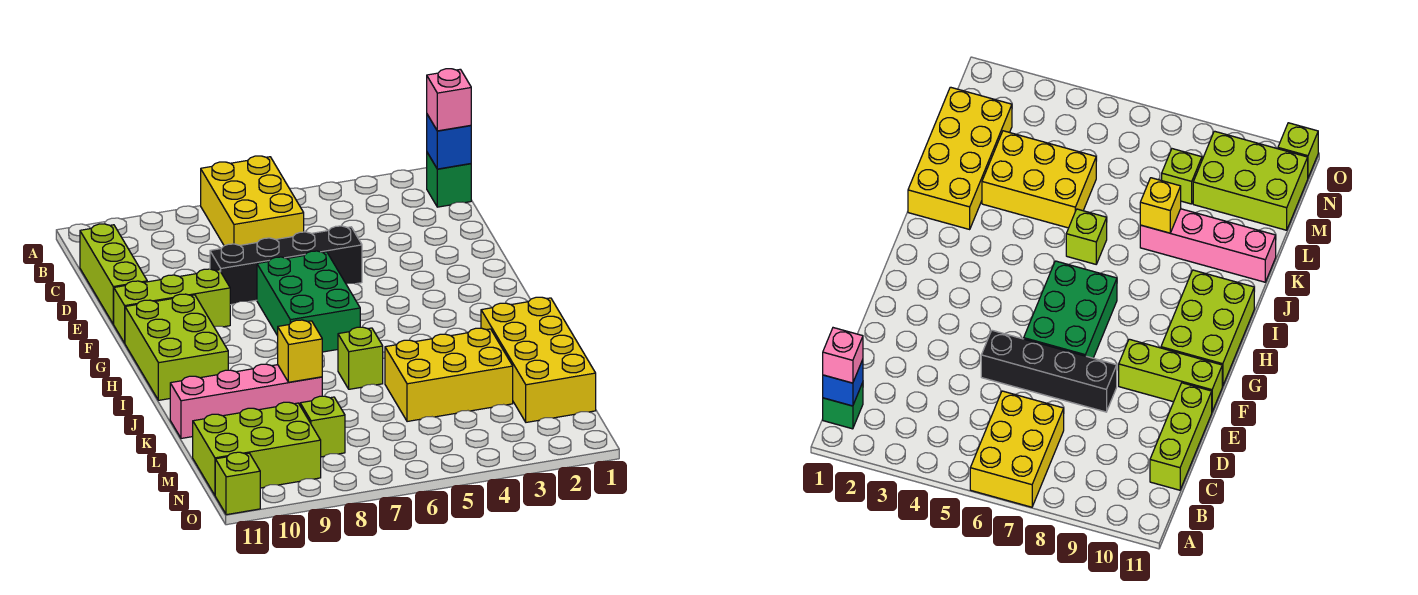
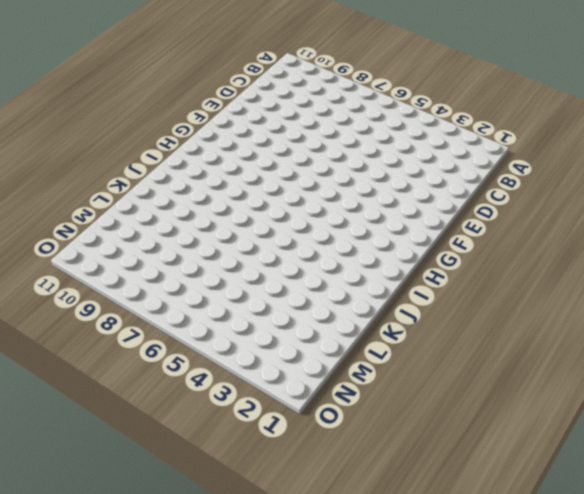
none -> yellow brick A6:C7 level 1
none -> green brick B1 level 1
none -> lime brick C11:E11 level 1

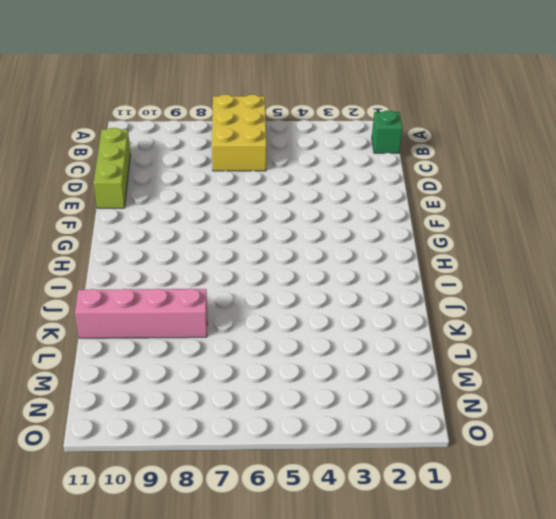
none -> black brick E5:E8 level 1
none -> green brick F6:H7 level 1
none -> lime brick F9:F11 level 1

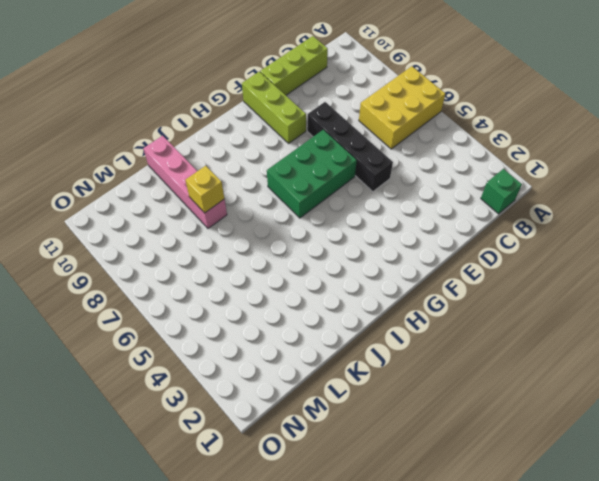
none -> lime brick G10:I11 level 1
none -> yellow brick J1:M2 level 1
none -> lime brick J6 level 1

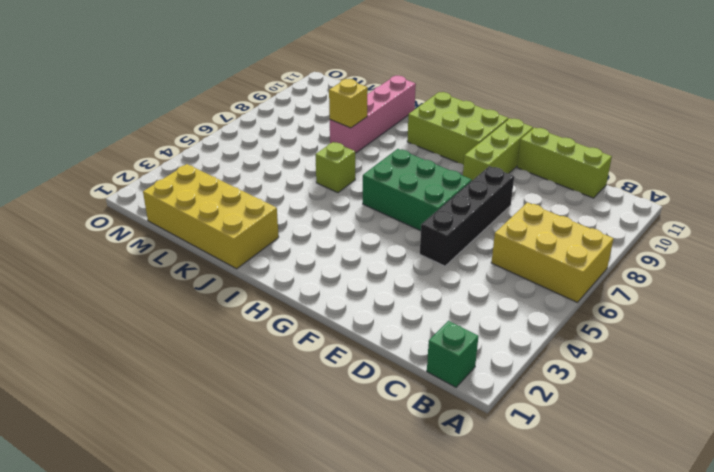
none -> yellow brick K3:L5 level 1
none -> lime brick M8 level 1
none -> lime brick M9:N11 level 1

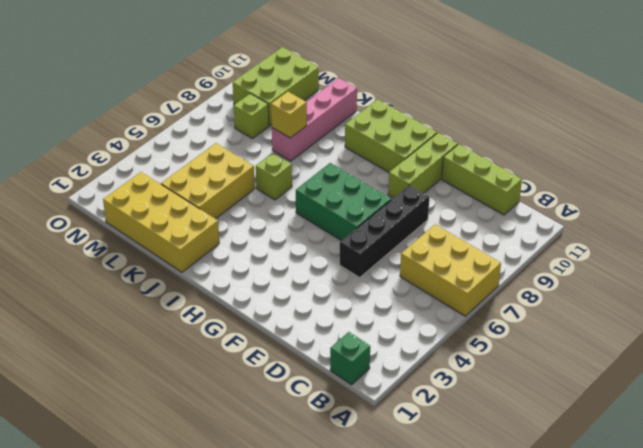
none -> lime brick O11 level 1
none -> blue brick B1 level 2
none -> pink brick B1 level 3

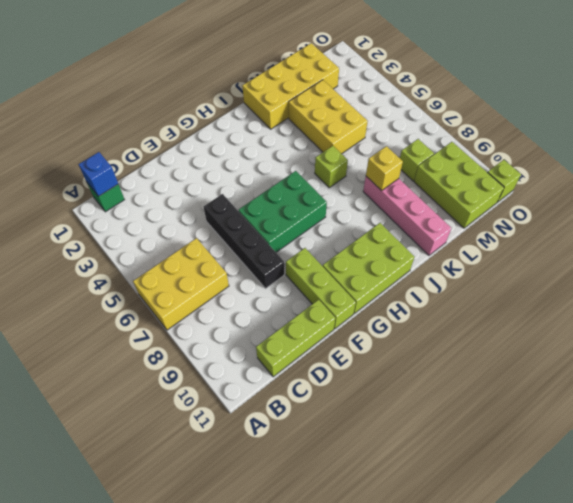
none -> pink brick B1 level 3

